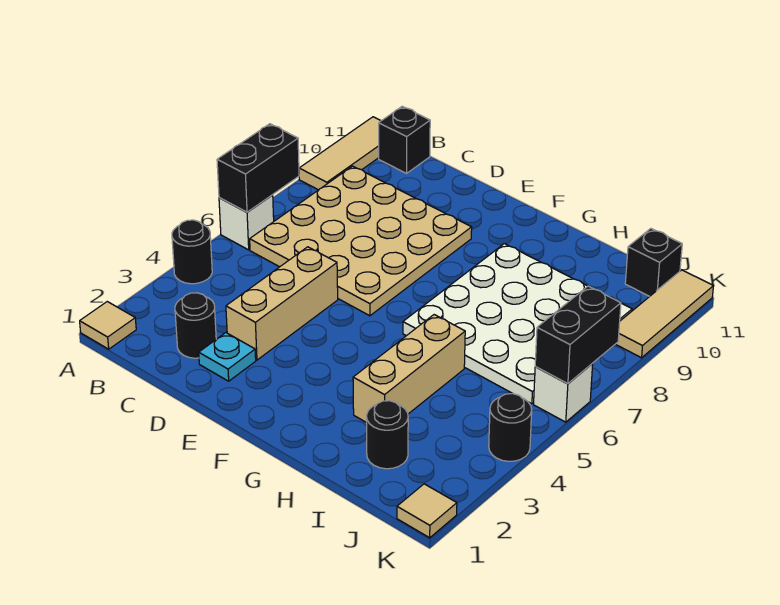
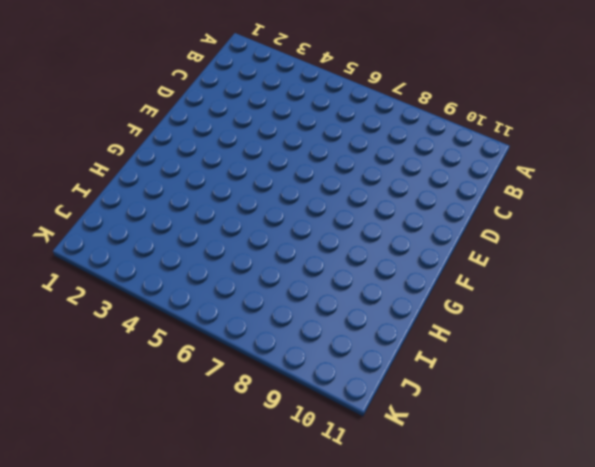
none -> tan tile A1 level 1
none -> black round brick A4 level 1
none -> white brick A6 level 1

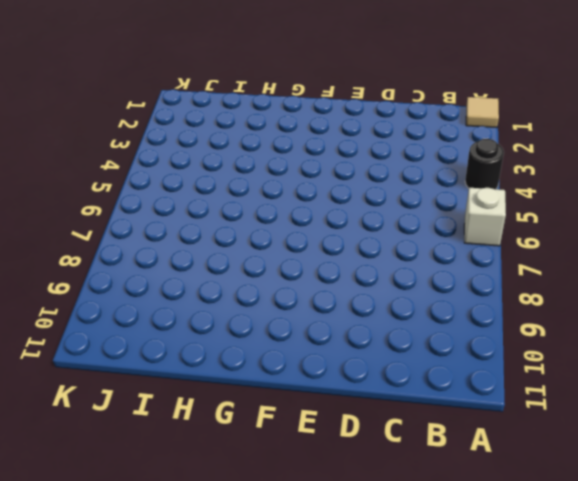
none -> tan tile A9:A11 level 1
none -> tan plate B6:E9 level 1
none -> black brick B11 level 1

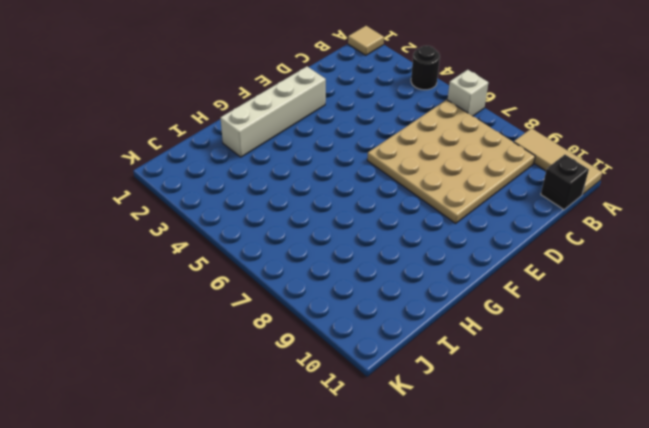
white brick E2:H2 level 1 -> none
none -> black round brick C2 level 1
none -> cyan plate D2 level 1
none -> tan brick D3:D5 level 1

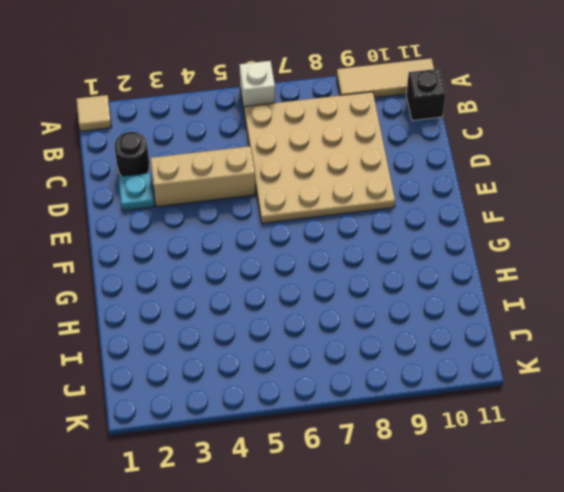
none -> black round brick A4 level 1
none -> white plate G6:J9 level 1
none -> tan brick H3:H5 level 1

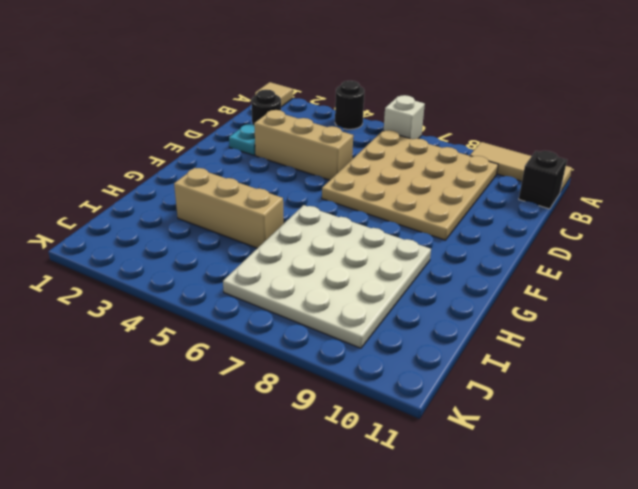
none -> black round brick I2 level 1
none -> black brick J11 level 1
none -> tan tile K1 level 1

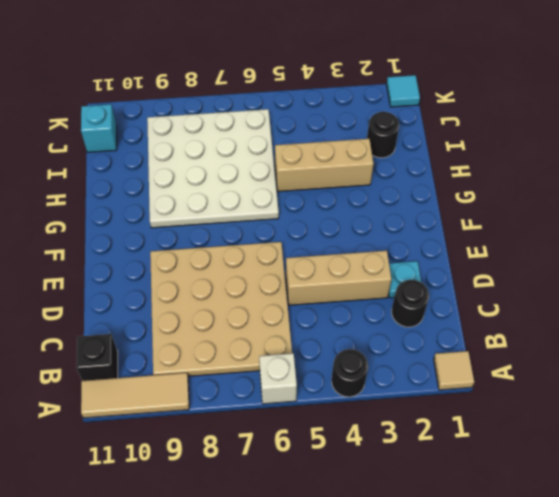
cyan brick J11 level 1 -> black brick J11 level 1
cyan tile K1 level 1 -> tan tile K1 level 1
none -> black round brick K4 level 1
none -> white brick K6 level 1
none -> tan tile K9:K11 level 1

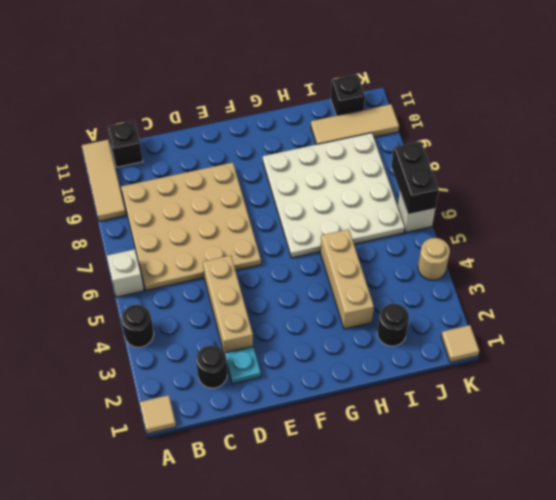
tan tile I10:K10 level 1 -> tan tile K9:K11 level 1
tan round brick K4 level 1 -> black round brick K4 level 1
none -> black brick A6:A7 level 2

